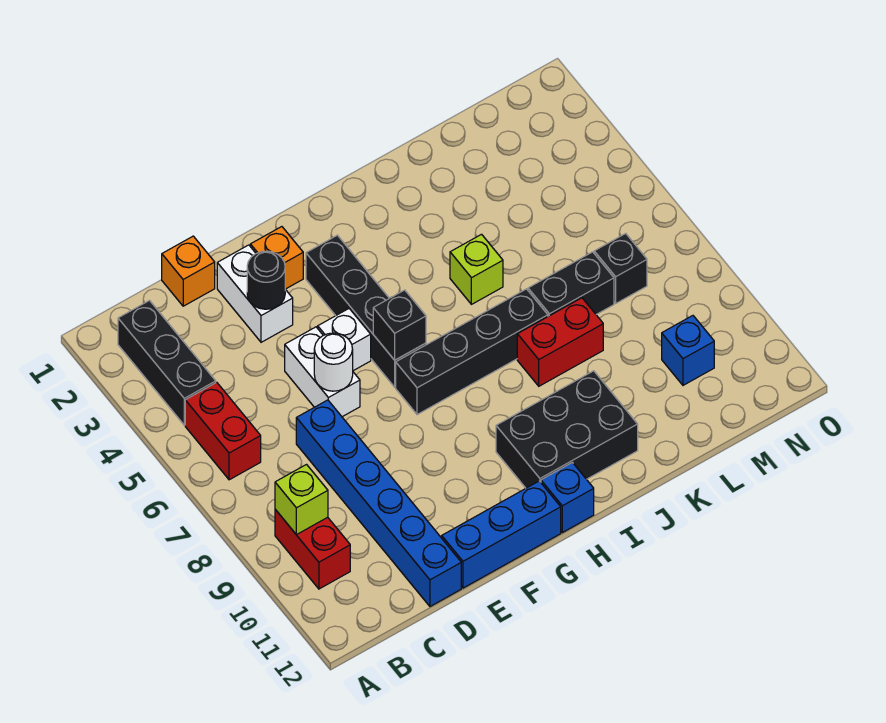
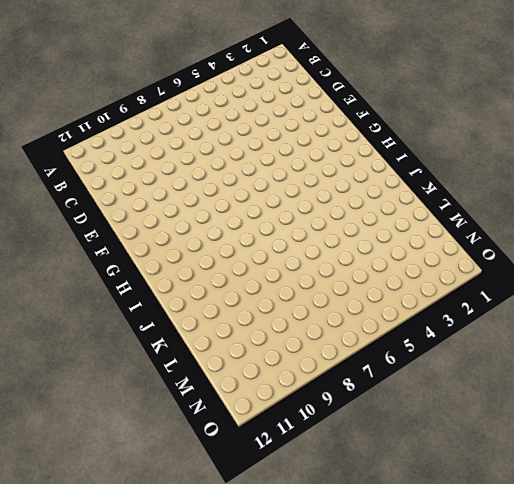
none -> black brick B2:B4 level 1
none -> red brick B5:B6 level 1
none -> red brick B9:B10 level 1

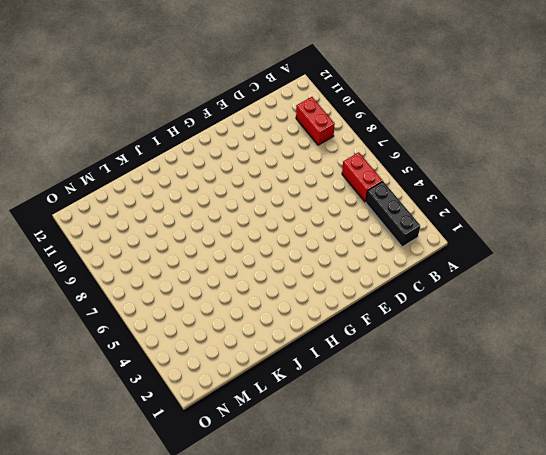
none -> orange brick D1 level 1
none -> blue brick D7:D12 level 1
none -> white brick E2:E3 level 1

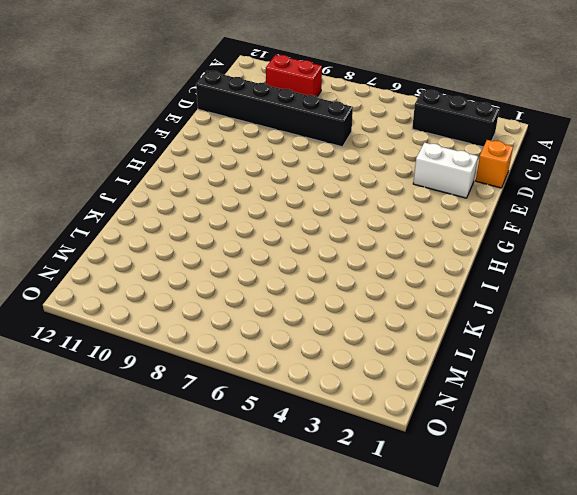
black brick D7:D12 level 1 -> blue brick D7:D12 level 1
none -> red brick B5:B6 level 1
none -> white brick E5:E6 level 1
none -> blue brick E12:G12 level 1

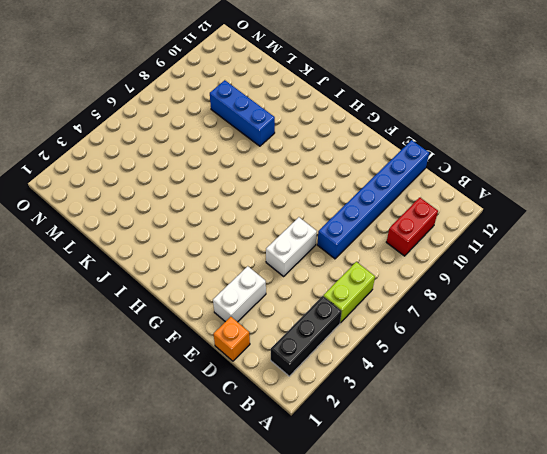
lime brick B5:B6 level 1 -> red brick B5:B6 level 1
blue brick J9:L9 level 1 -> blue brick E12:G12 level 1
none -> orange brick F2 level 1
none -> white brick F5 level 1
none -> black brick G3:G6 level 1

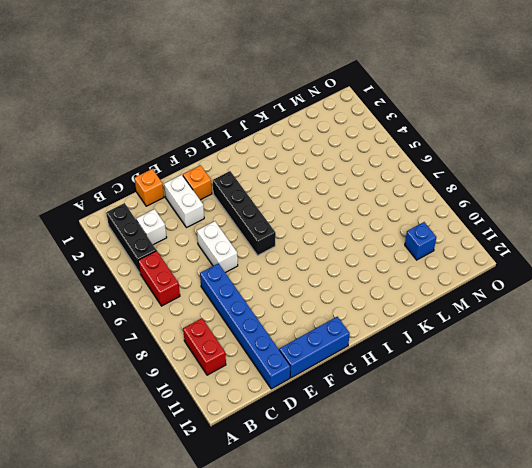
white brick C3 level 1 -> white brick F5 level 1
none -> black brick G7:J7 level 1
none -> black brick H10:J11 level 1
none -> blue brick H12 level 1

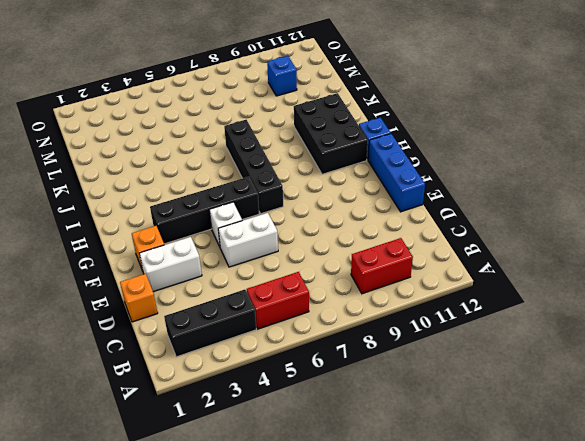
none -> blue brick D7:D12 level 1
none -> lime brick J5 level 1
none -> red brick J8:K8 level 1

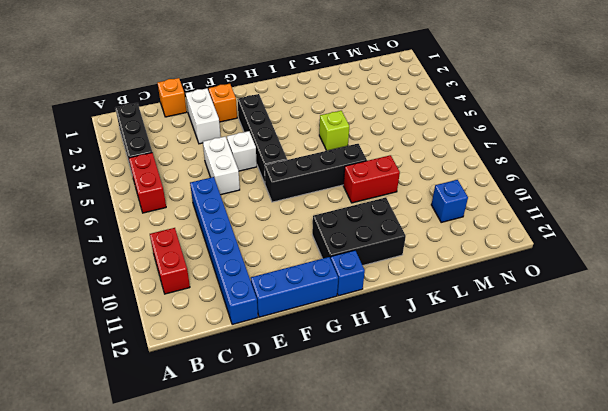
none -> black brick K7:L7 level 1
none -> black brick M7 level 1
none -> lime brick B9 level 2

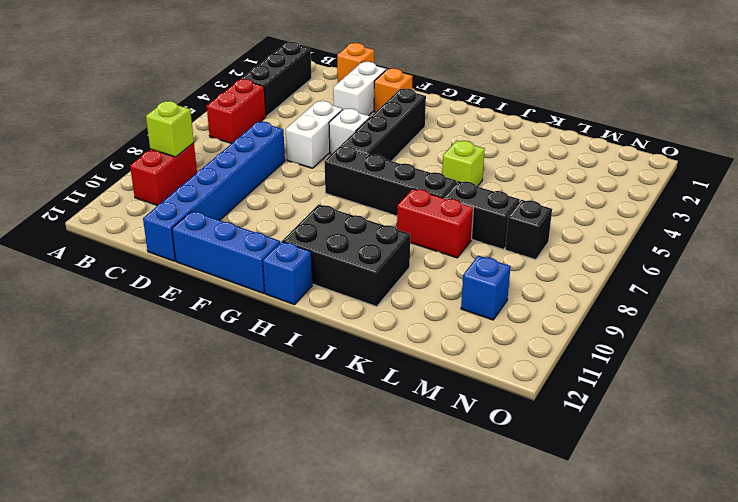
none -> black round brick E3 level 2
none -> white round brick E6 level 2
none -> black brick G6 level 2

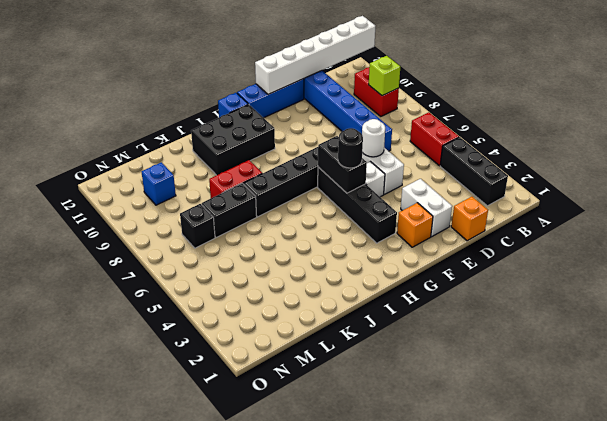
white brick A12:F12 level 2 -> none
black brick G5:G6 level 2 -> black brick G6 level 2
black round brick G5 level 3 -> black round brick E3 level 2
none -> lime brick J5 level 1

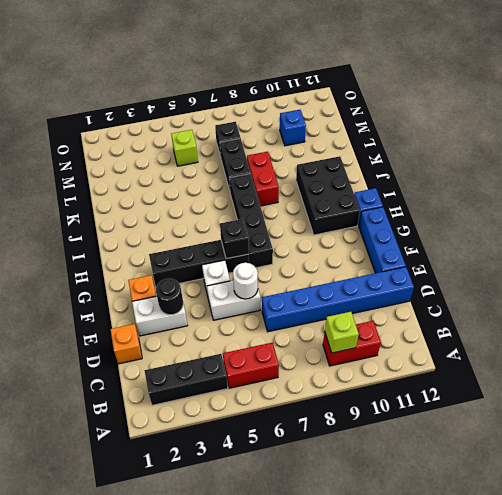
lime brick M5 level 1 -> lime brick J5 level 1

